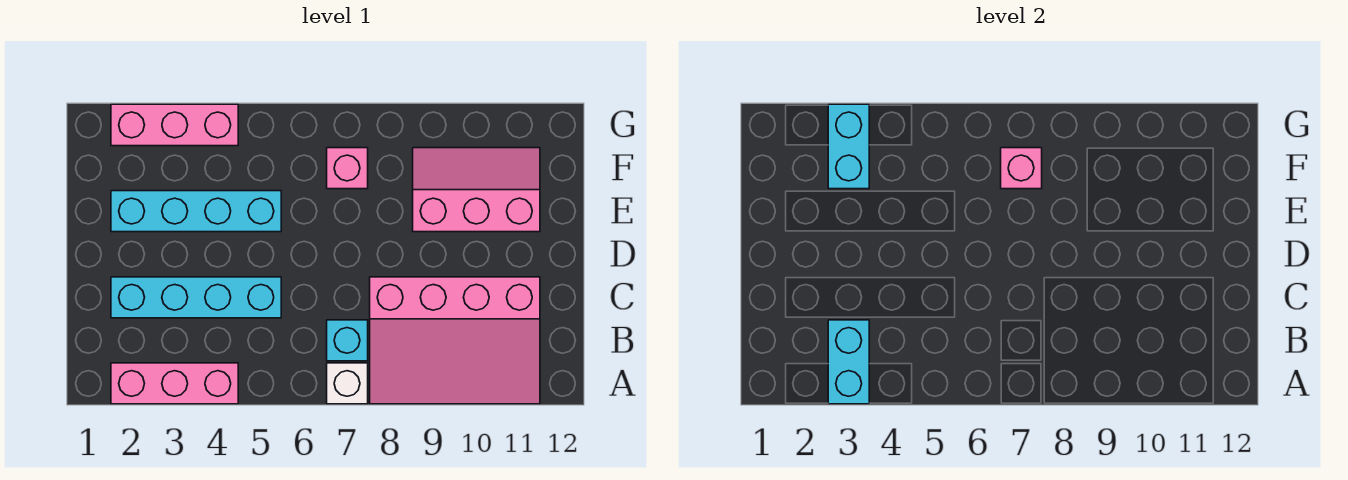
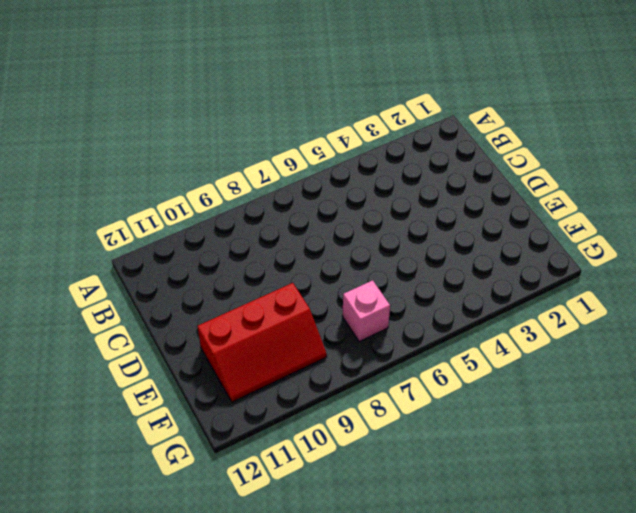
red slope E9:F11 level 1 top E -> pink slope E9:F11 level 1 top E
none -> pink brick A2:A4 level 1
none -> white brick A7 level 1
none -> pink slope A8:C11 level 1 top C

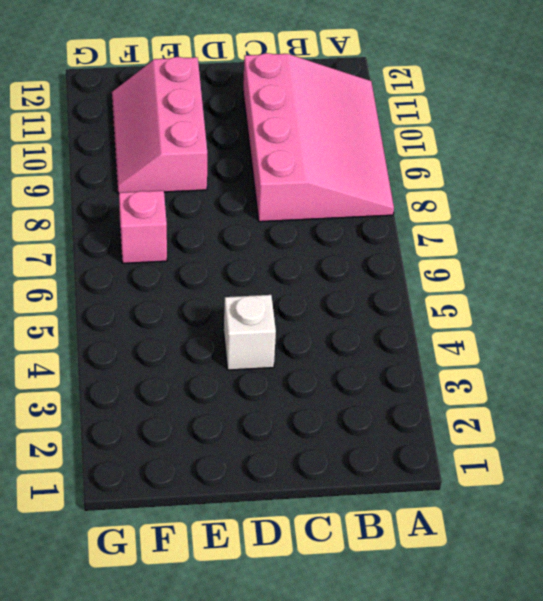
white brick D4 level 1 -> white brick A7 level 1
none -> pink brick A2:A4 level 1
none -> cyan brick B7 level 1
none -> cyan brick C2:C5 level 1

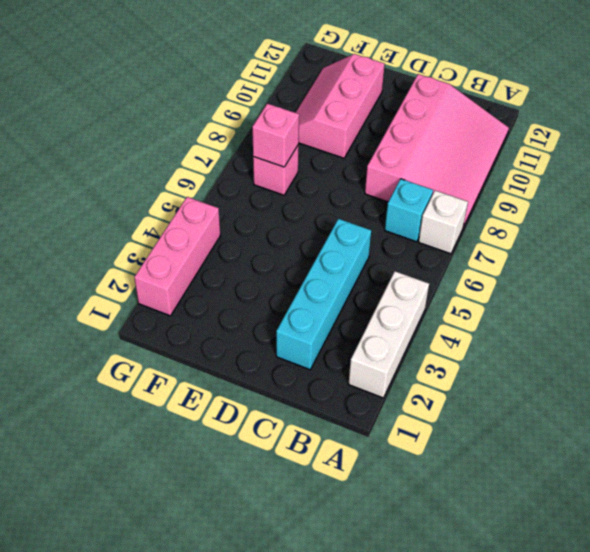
white brick A2:A4 level 1 -> pink brick A2:A4 level 1
none -> cyan brick E2:E5 level 1
none -> cyan brick A3:B3 level 2
none -> cyan brick F3:G3 level 2

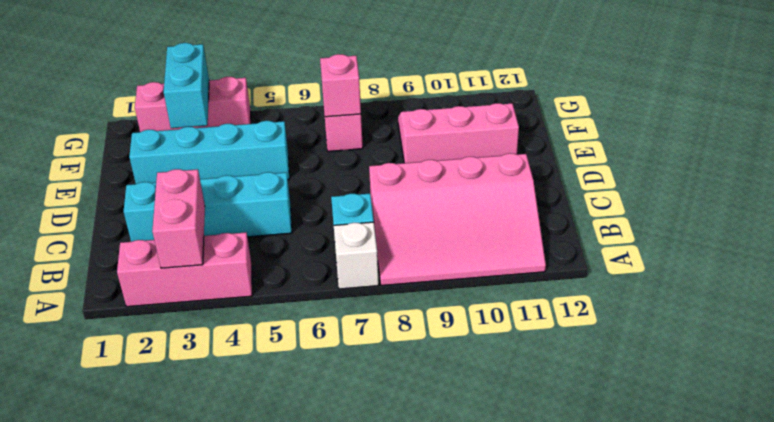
pink brick A3:B3 level 2 -> cyan brick A3:B3 level 2

